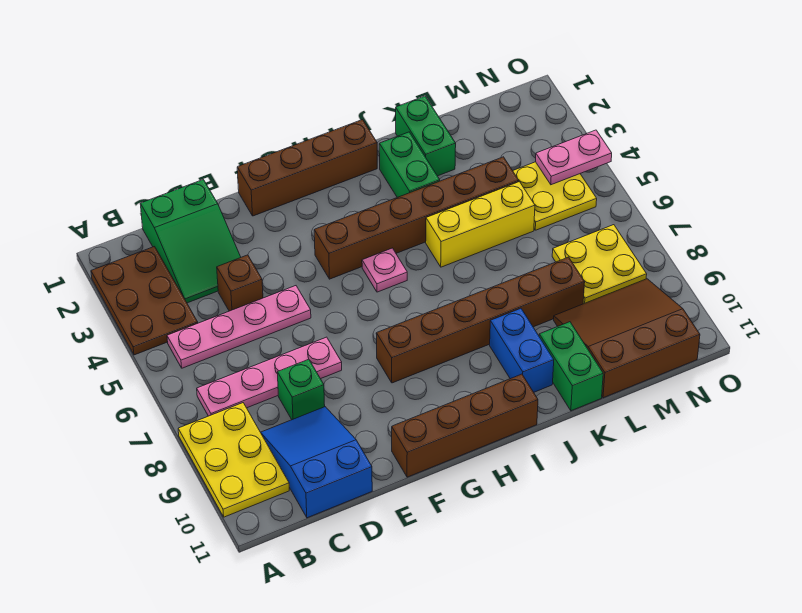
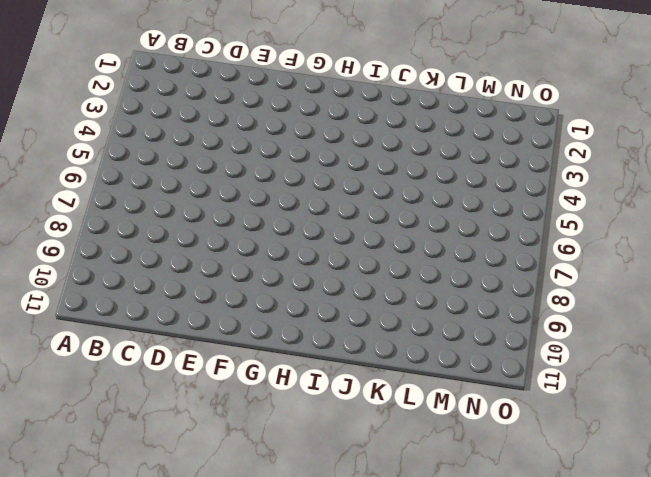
none -> brown plate A2:B4 level 1
none -> yellow plate A8:B10 level 1
none -> pink plate B5:E5 level 1

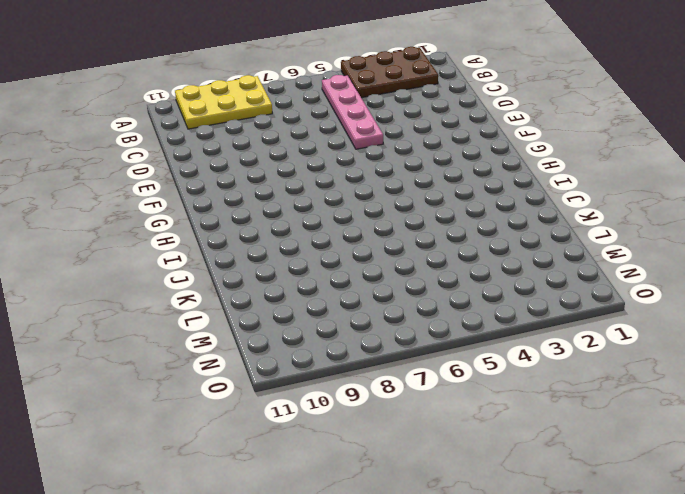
none -> pink plate B7:E7 level 1
none -> green slope C1:D3 level 1 top 1
none -> blue slope C9:D11 level 1 top 11

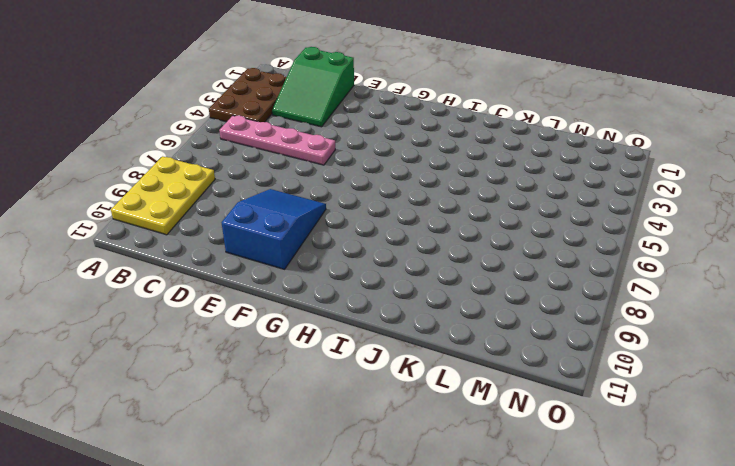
blue slope E8:F10 level 1 top 10 -> blue slope C9:D11 level 1 top 11
none -> pink plate B7:E7 level 1
none -> brown brick D4 level 1
none -> green brick D8 level 1

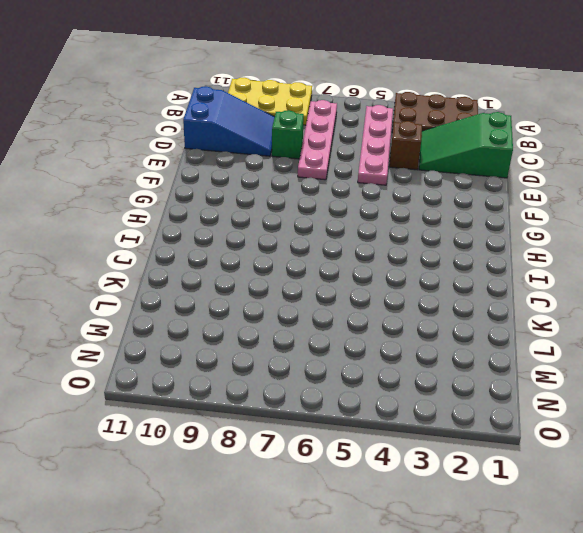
none -> brown brick F1:I1 level 1
none -> brown brick F11:I11 level 1
none -> brown brick G4:L4 level 1

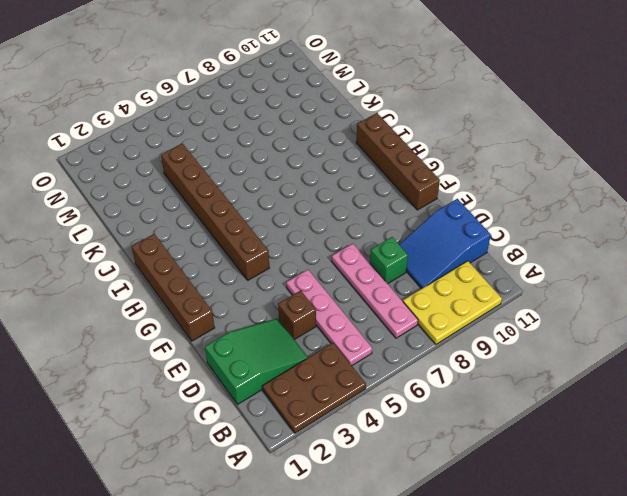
none -> brown brick G8:L8 level 1
none -> pink plate H5 level 1
none -> green brick J2:J3 level 1

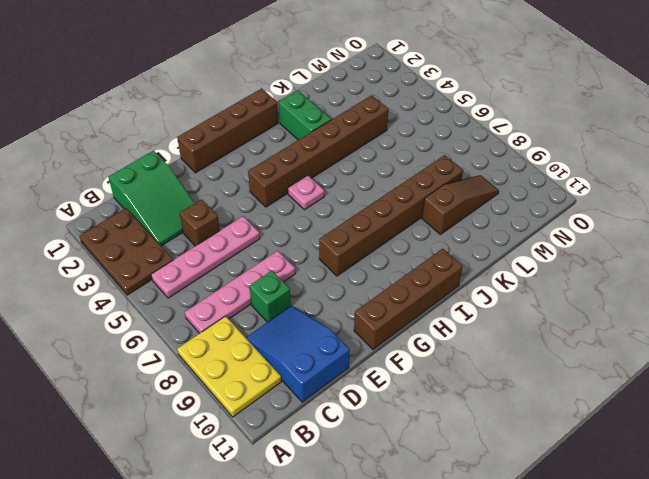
brown slope K9:M9 level 1 top K -> brown slope L9:N11 level 1 top 11
none -> yellow brick J5:L5 level 1
none -> blue brick J9:J10 level 1
none -> green brick K1:K2 level 1

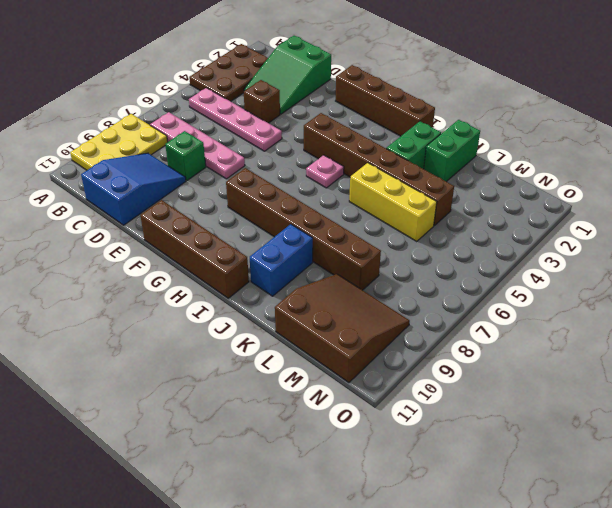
none -> green brick K10:K11 level 1
none -> yellow plate M4:N5 level 1
none -> yellow plate M7:N8 level 1

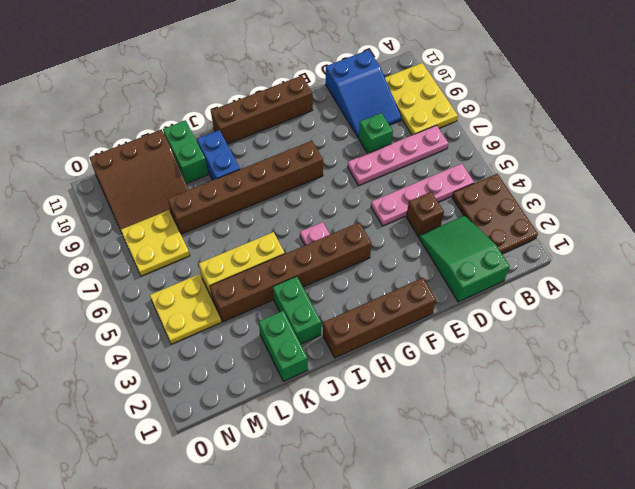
none -> pink plate N4:O4 level 2

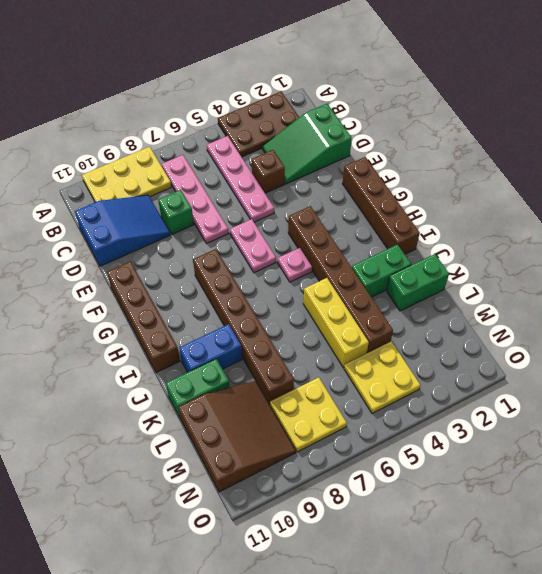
pink plate F6:G6 level 1 -> pink plate N4:O4 level 2

